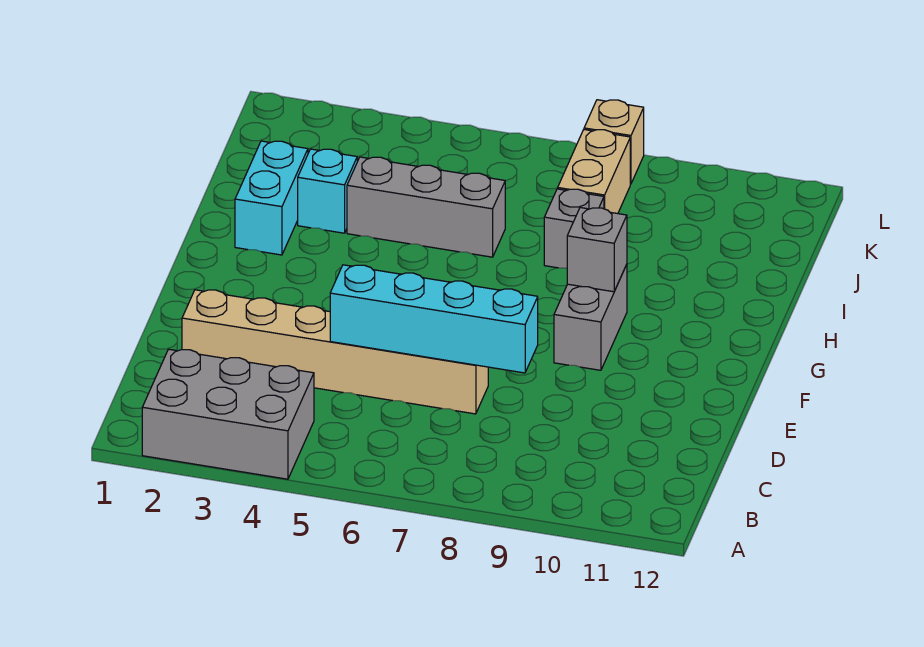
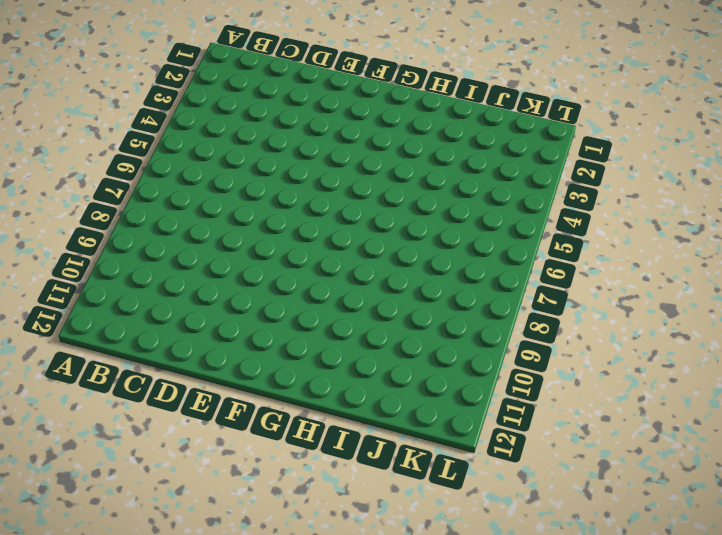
none -> grey brick A2:B4 level 1
none -> tan brick D2:D7 level 1

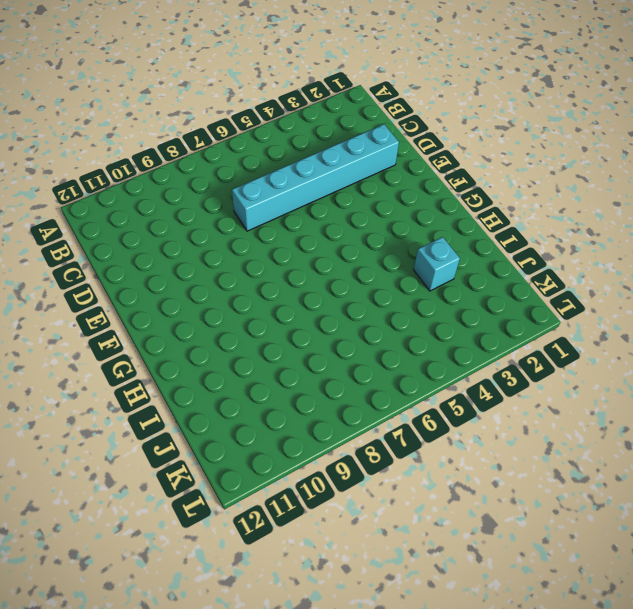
cyan brick D2:D7 level 1 -> tan brick D2:D7 level 1
none -> grey brick A2:B4 level 1
none -> grey brick F9:G9 level 1

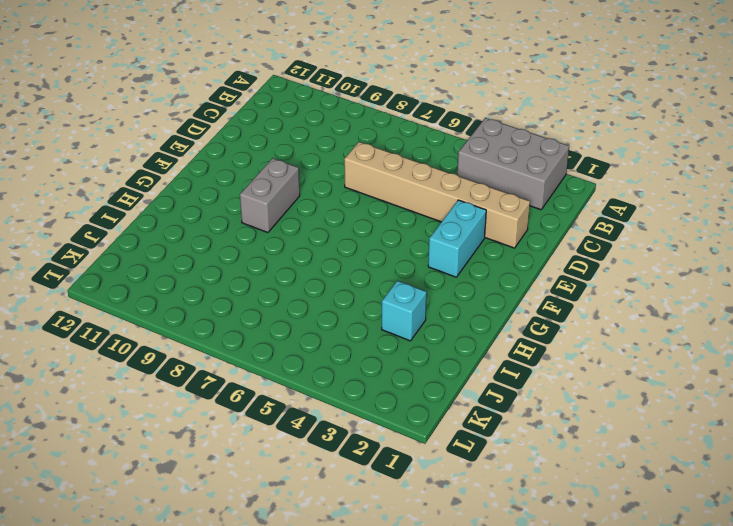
cyan brick E3:F3 level 1 -> cyan brick H2:I2 level 1
none -> grey brick I4:I6 level 1
none -> grey brick I8 level 1

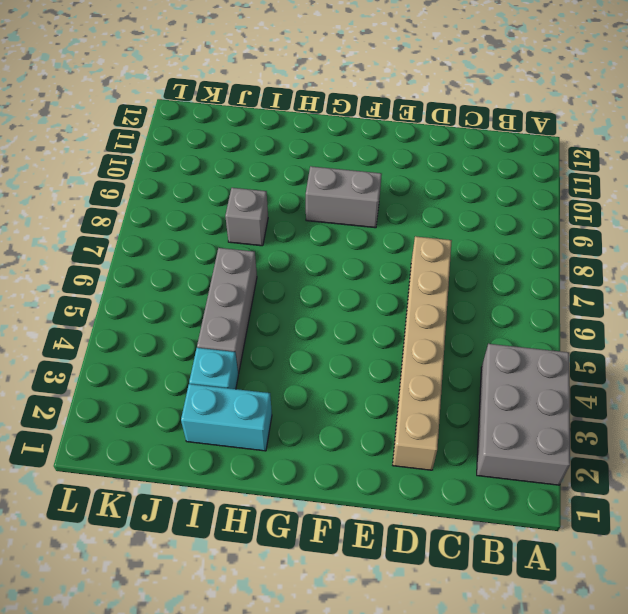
none -> tan brick J8:K8 level 1
none -> tan brick L8 level 1

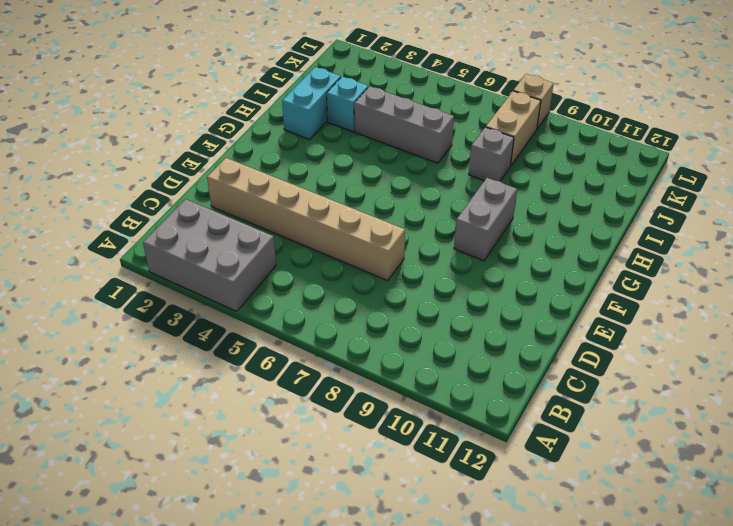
none -> cyan brick D5:D8 level 2
none -> grey brick G9 level 2

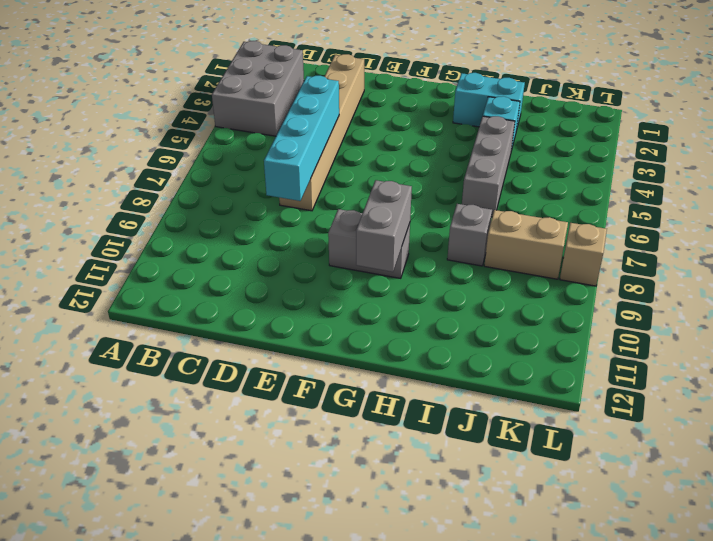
grey brick G9:G10 level 2 -> grey brick G9 level 2

